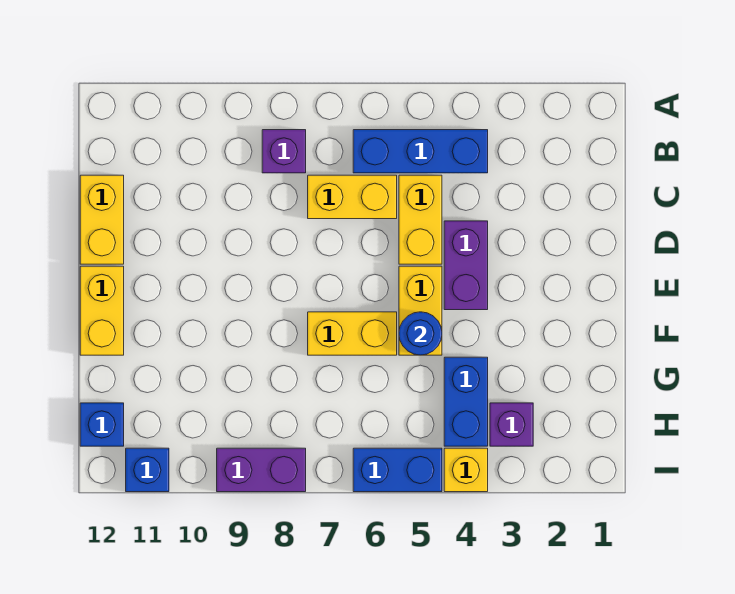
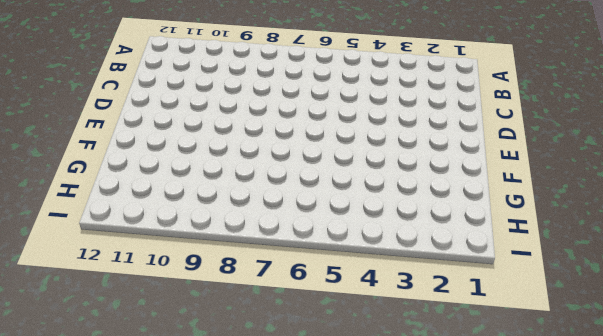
none -> blue brick B4:B6 level 1
none -> purple brick B8 level 1
none -> yellow brick C5:D5 level 1

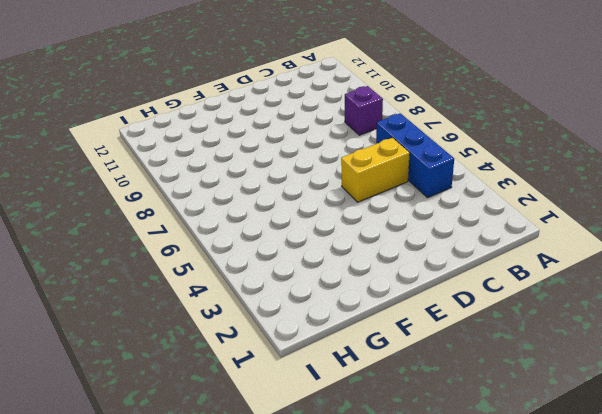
none -> yellow brick C6:C7 level 1
none -> yellow brick C12:D12 level 1
none -> purple brick D4:E4 level 1

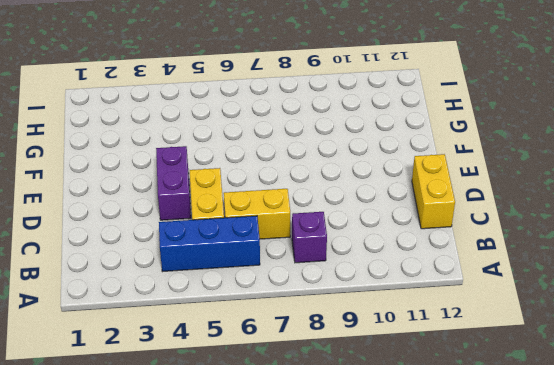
none -> yellow brick E5:F5 level 1
none -> yellow brick E12:F12 level 1
none -> yellow brick F6:F7 level 1

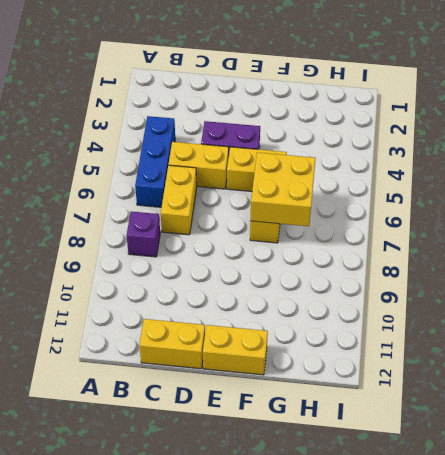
yellow brick F6:G7 level 2 -> none
none -> blue brick G4:H4 level 1
none -> purple brick H3 level 1
none -> blue brick H12 level 1

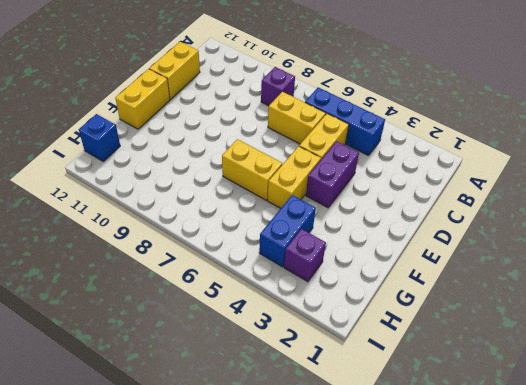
none -> yellow brick I4 level 1
none -> blue brick I5:I6 level 1
none -> purple brick I8:I9 level 1

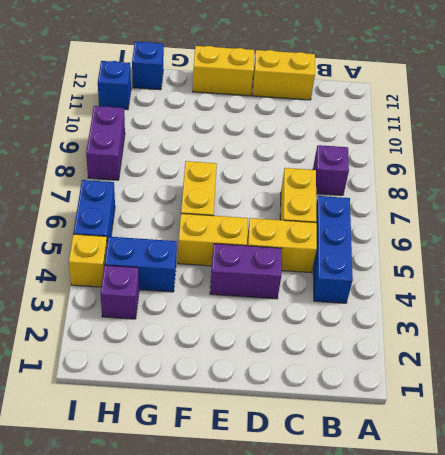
none -> blue round brick F5 level 2

